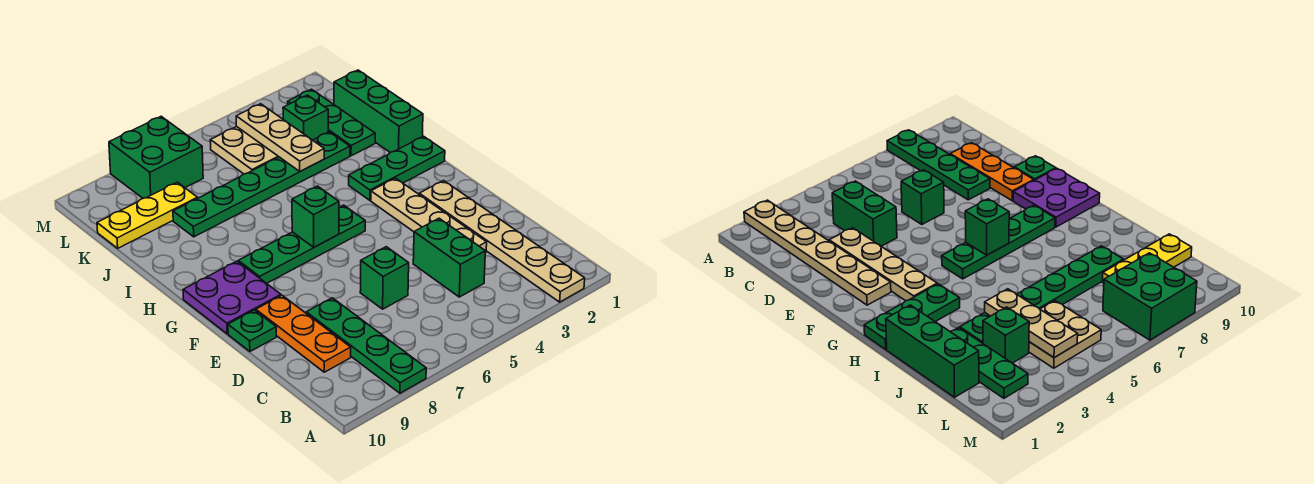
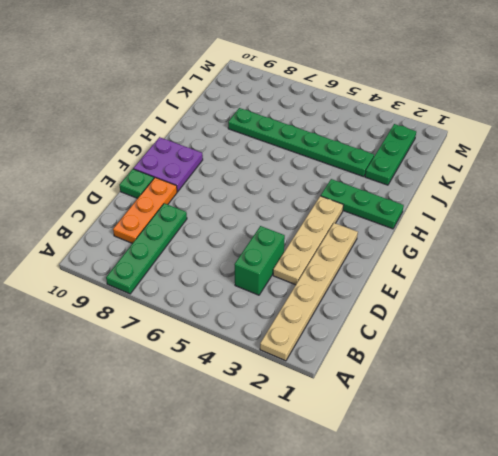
none -> green brick D6 level 1
none -> green plate G5:G8 level 1
none -> green brick I1:K1 level 1

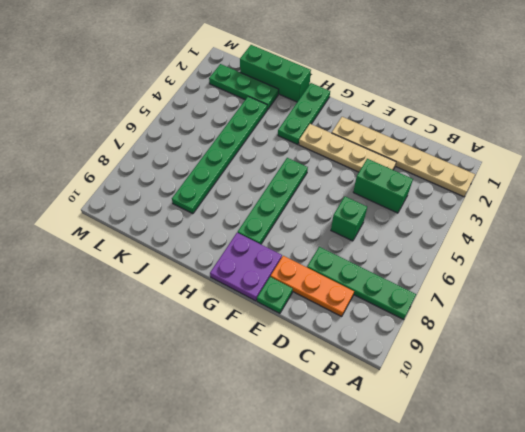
none -> green brick K3 level 1
none -> tan plate K4:L5 level 1
none -> yellow plate K8:K10 level 1

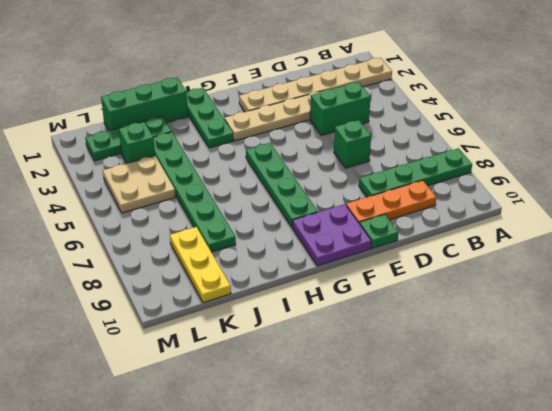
none -> green brick L7:M8 level 1
none -> green brick G6 level 2
none -> tan plate J4:L4 level 2

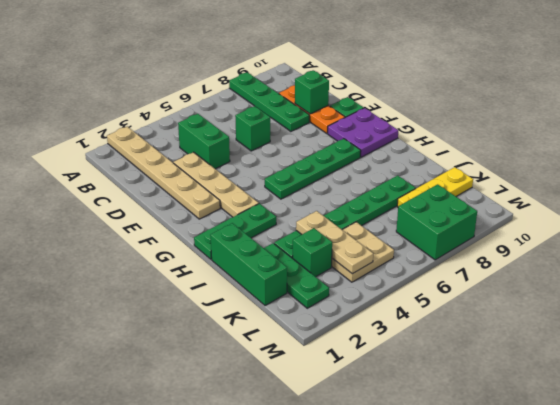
green brick D9 level 2 -> green brick G6 level 2

